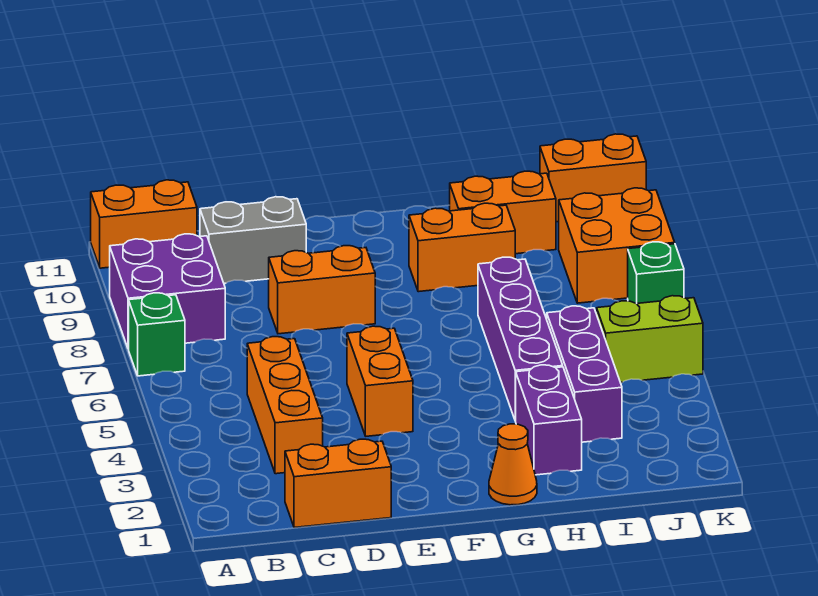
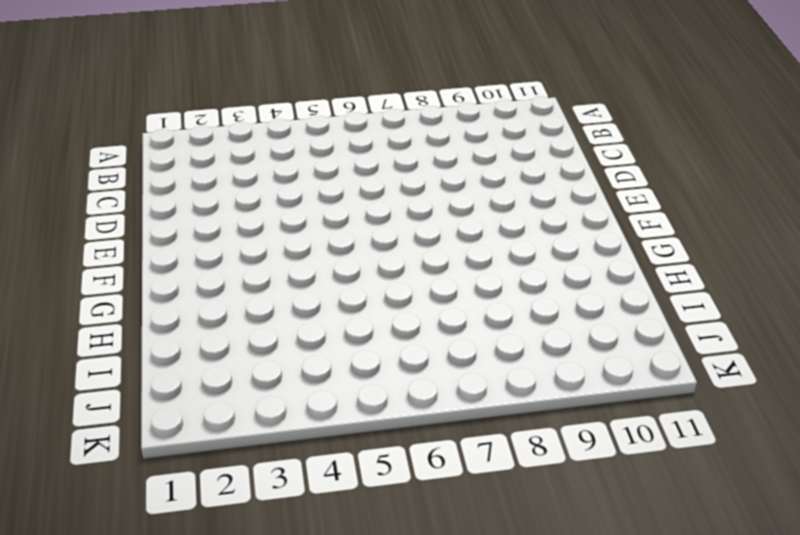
none -> green brick A7 level 1
none -> purple brick A8:B9 level 1
none -> orange brick A11:B11 level 1

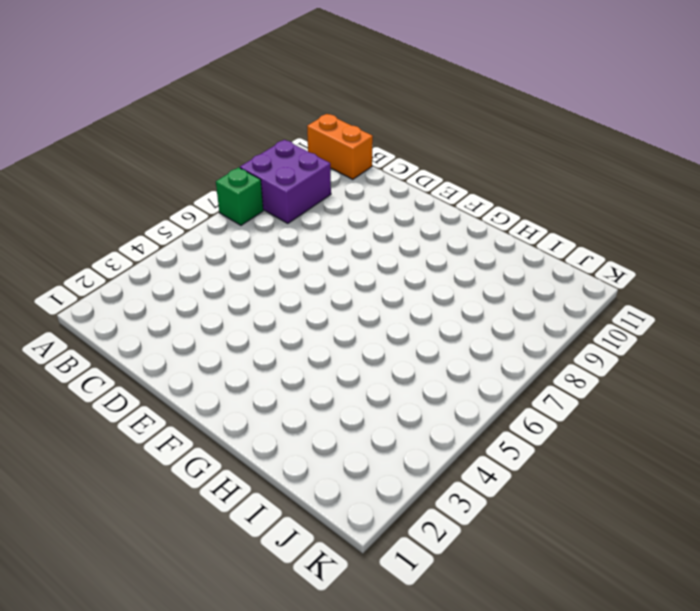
none -> orange brick C1:D1 level 1
none -> orange brick C3:C5 level 1
none -> grey brick C10:D10 level 1

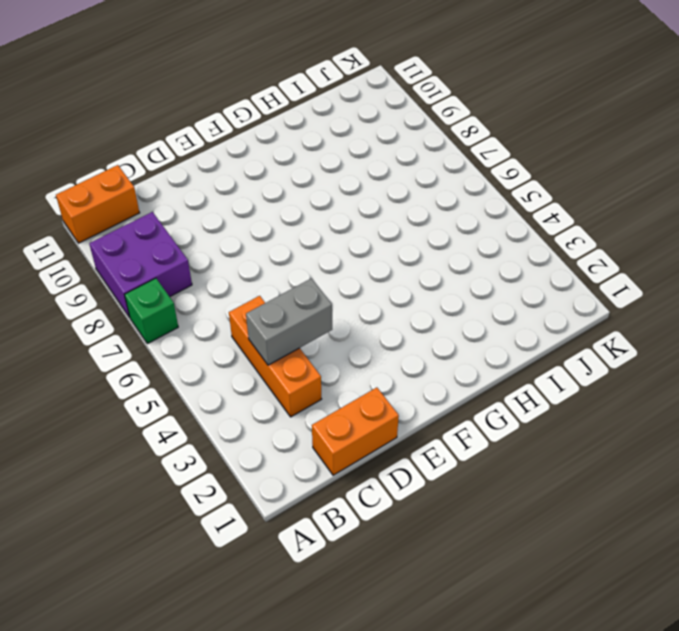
grey brick C4:D4 level 2 -> grey brick C10:D10 level 1
none -> orange brick D8:E8 level 1
none -> orange brick E4:E5 level 1
none -> orange cone G1 level 1

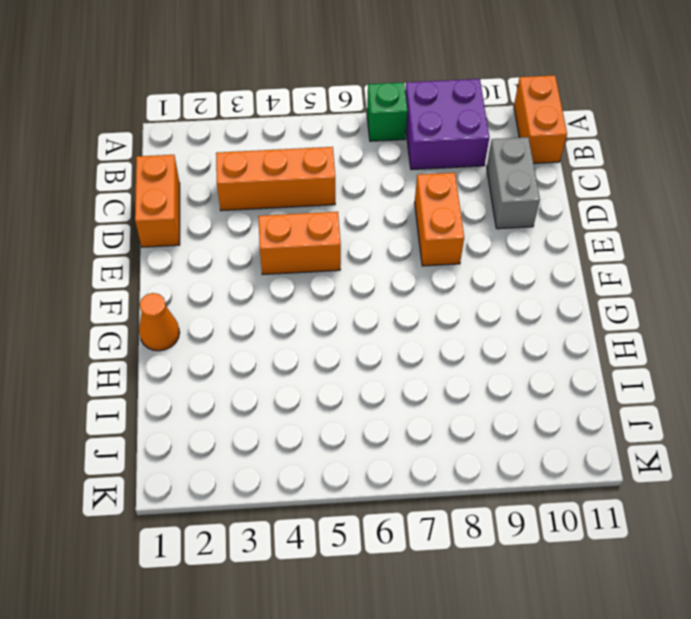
none -> orange brick G9:H9 level 1
none -> purple brick H2:H3 level 1
none -> purple brick H4:H7 level 1

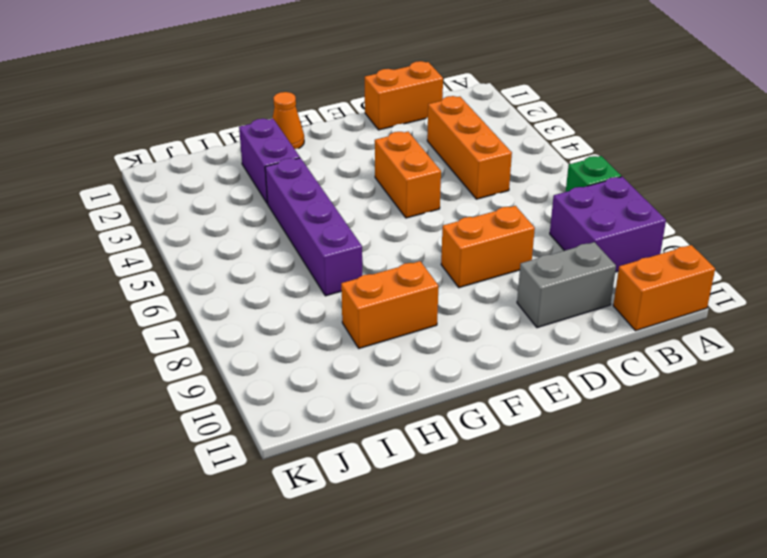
none -> orange brick H10:I10 level 1
none -> purple brick I3:I5 level 1
none -> lime brick J5:K5 level 1

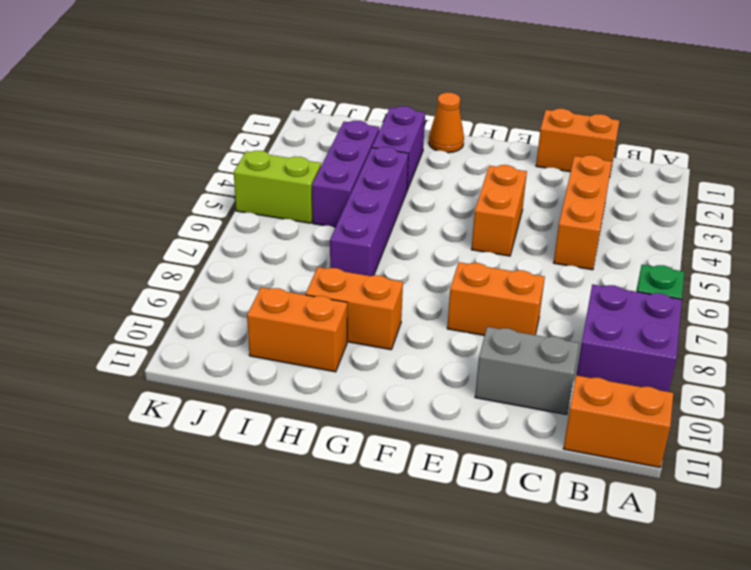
none -> orange brick J8:K9 level 1
none -> orange brick J11:K11 level 1
none -> green brick K7 level 1

